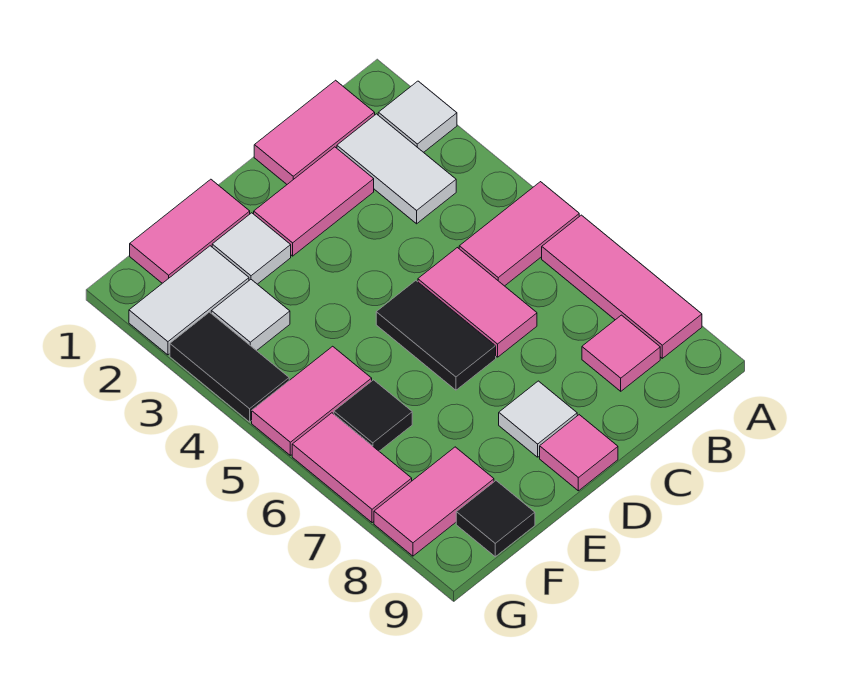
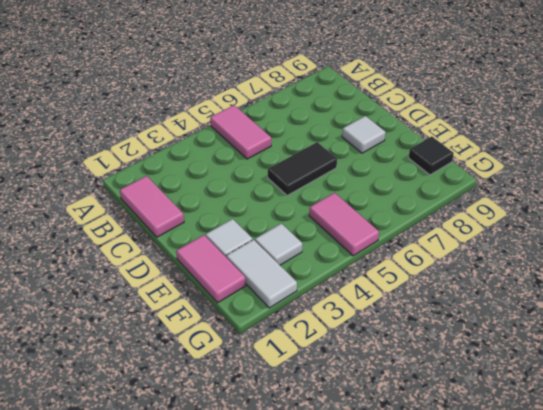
none -> white tile A2 level 1
none -> pink tile A6:A8 level 1
none -> white tile B2:B3 level 1

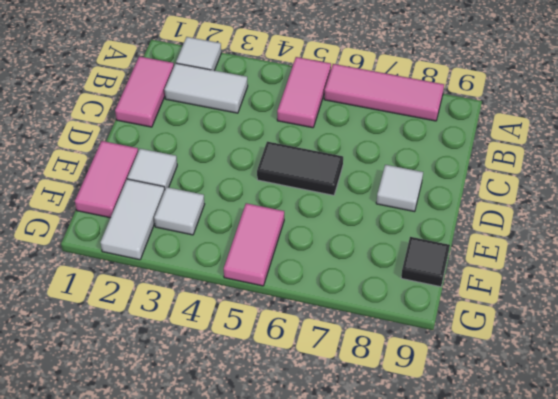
none -> pink tile B8 level 1
none -> pink tile C2:D2 level 1
none -> pink tile C5:C6 level 1

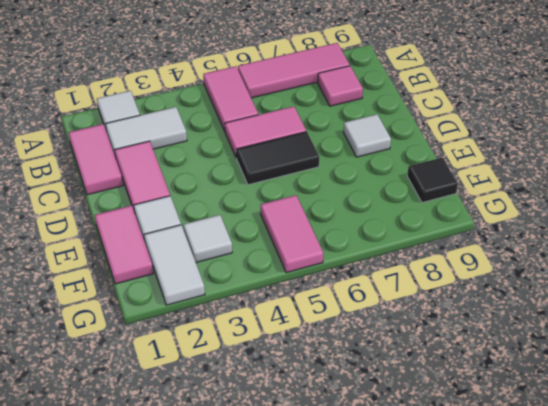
none -> pink tile D9 level 1
none -> black tile F6 level 1
none -> pink tile F8:G8 level 1

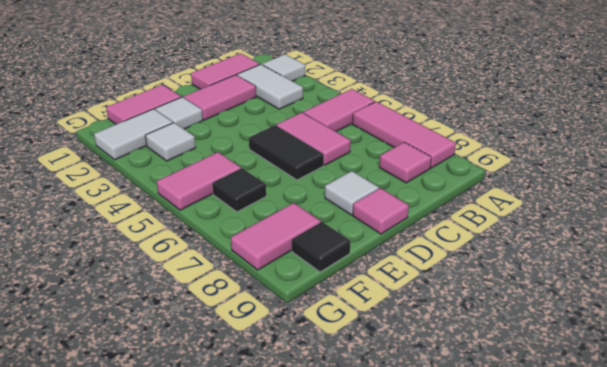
none -> black tile G3:G4 level 1
none -> pink tile G6:G7 level 1

